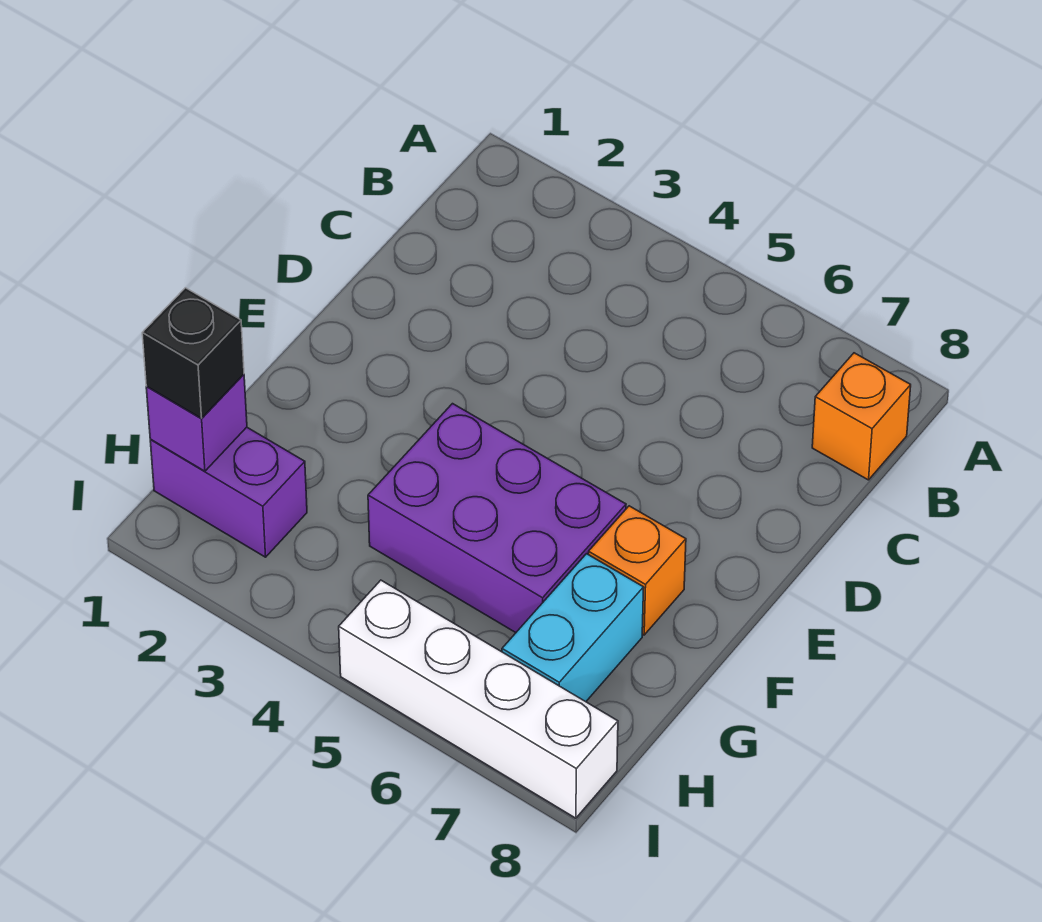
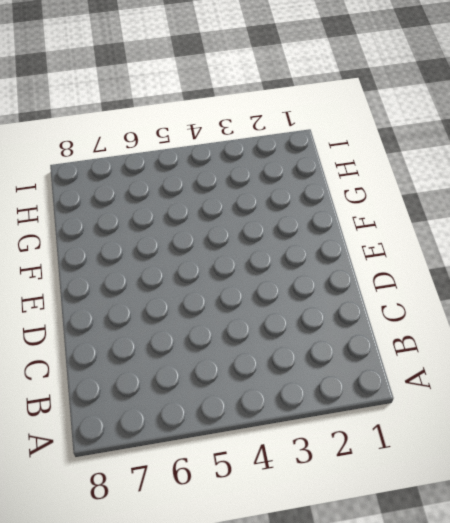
none -> orange brick B8 level 1
none -> purple brick F4:G6 level 1

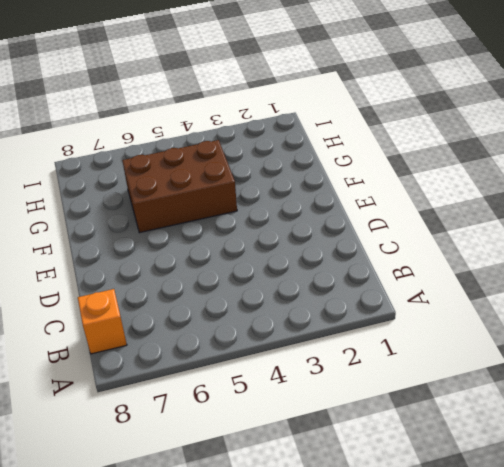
brown brick F4:G6 level 1 -> purple brick F4:G6 level 1
none -> orange brick F7 level 1
none -> cyan brick G7:H7 level 1

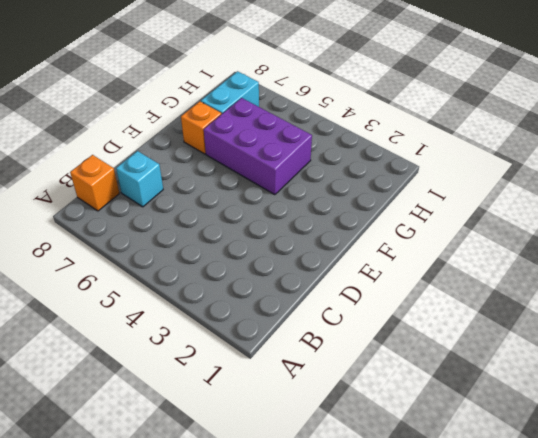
cyan brick C7 level 1 -> none
none -> purple brick H1:H2 level 1
none -> white brick I5:I8 level 1

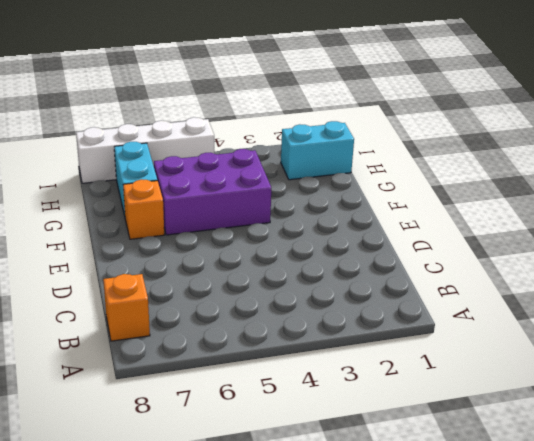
cyan brick H1:H2 level 1 -> purple brick H1:H2 level 1
none -> purple brick H1 level 2
none -> black brick H1 level 3

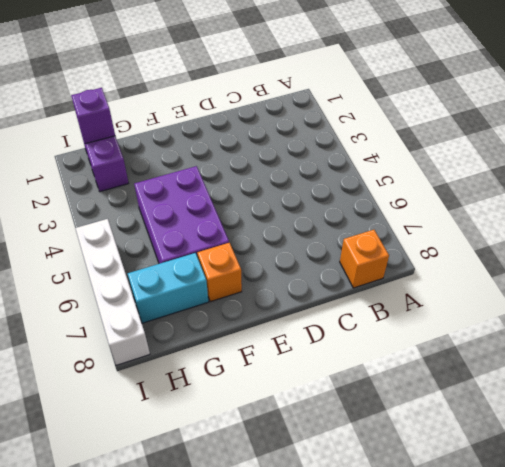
none -> black brick H1 level 3

